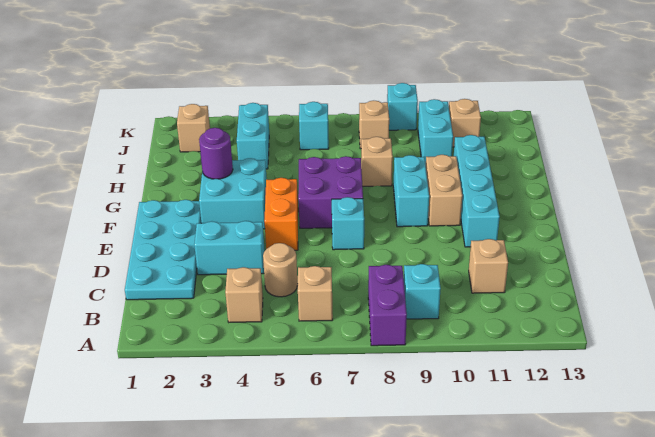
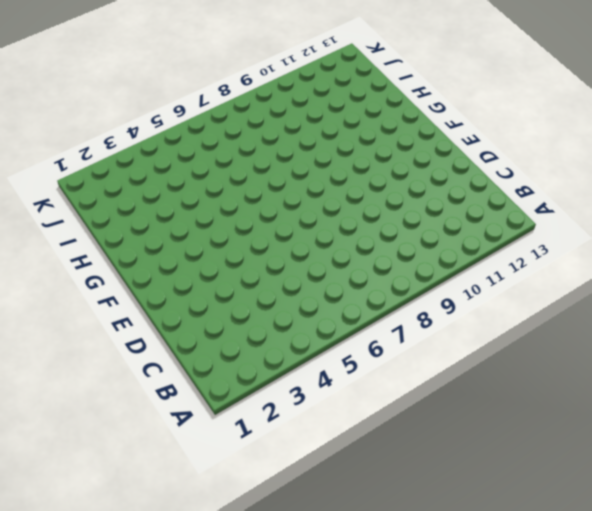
none -> purple brick A8:B8 level 1
none -> tan brick B4 level 1
none -> tan brick B6 level 1

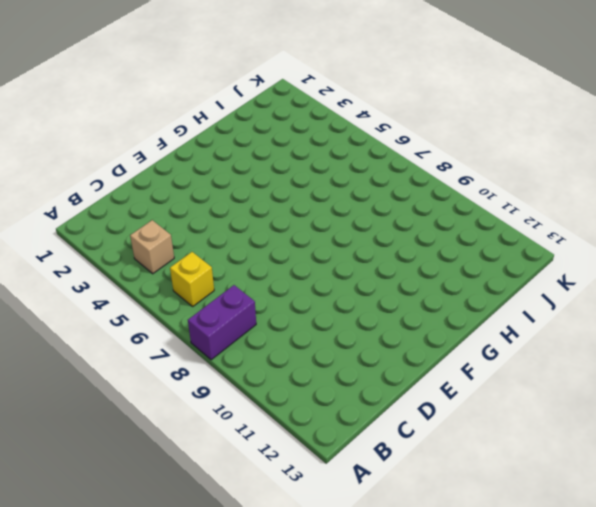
yellow brick B6 level 1 -> tan brick B6 level 1
none -> cyan brick B9 level 1
none -> cyan plate C1:F2 level 1
none -> tan round brick C5 level 1

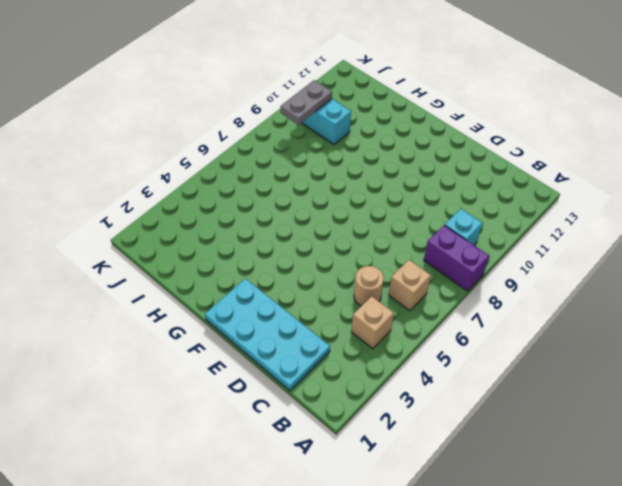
grey plate J9:J10 level 2 -> none
none -> tan brick C11 level 1
none -> cyan brick D3:D4 level 1
none -> orange brick E5:F5 level 1

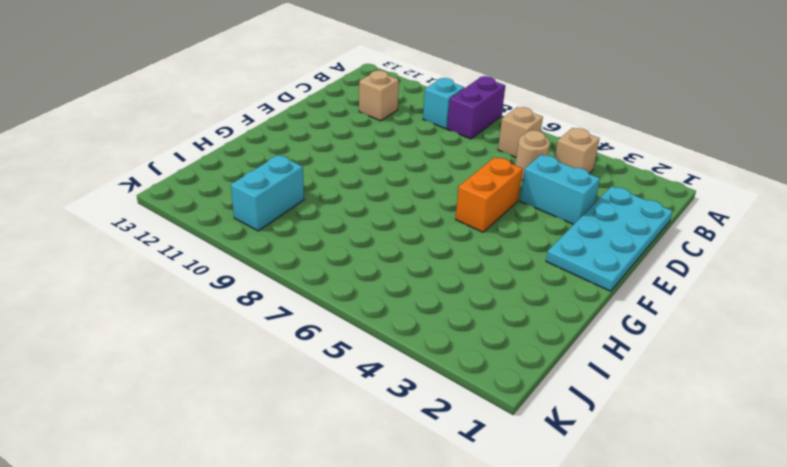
none -> cyan brick E7 level 1
none -> cyan brick E11:H11 level 1
none -> cyan brick F3:G4 level 1

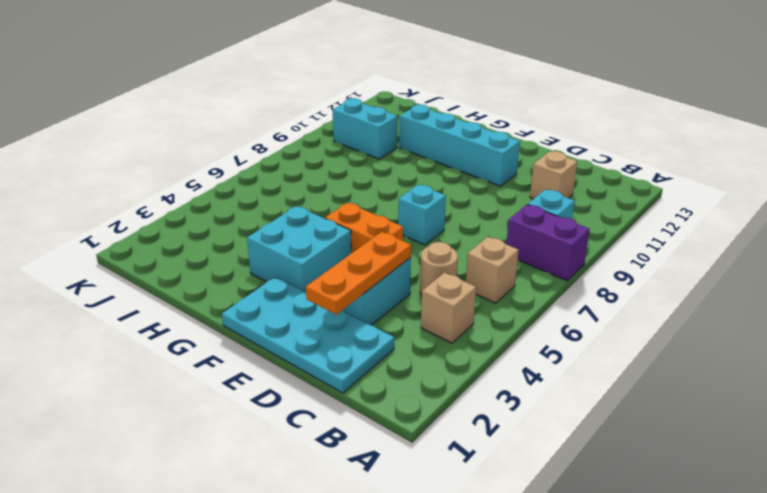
orange plate D2:D4 level 2 -> none
none -> purple brick F6:G7 level 1
none -> cyan brick F9:G9 level 1
none -> tan brick F10:G10 level 1

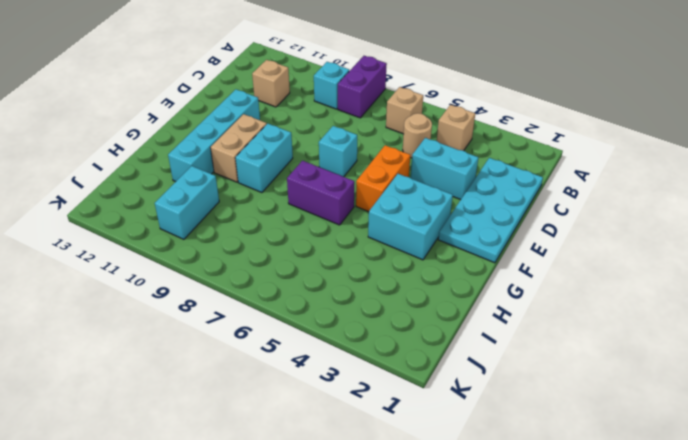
purple brick G6:G7 level 1 -> purple brick F6:G7 level 1
none -> tan brick H8 level 1
none -> cyan brick I4:J4 level 1
none -> tan brick J2 level 1

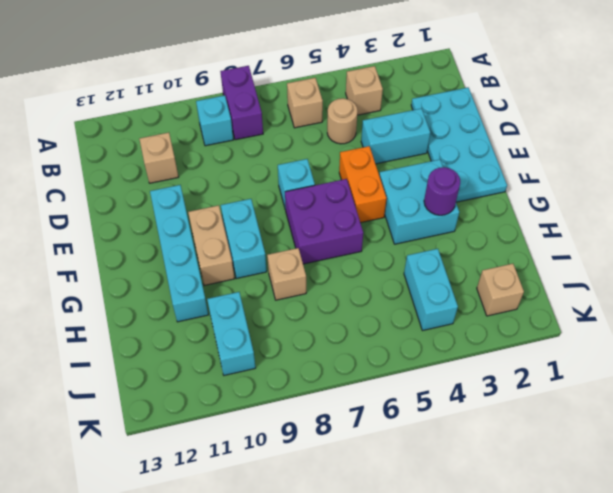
none -> cyan brick J6 level 1
none -> tan brick J8 level 1
none -> tan brick J11 level 1

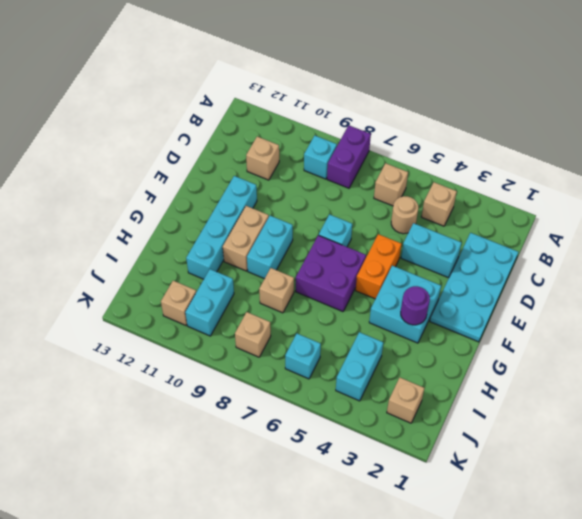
none -> cyan brick K9 level 1

